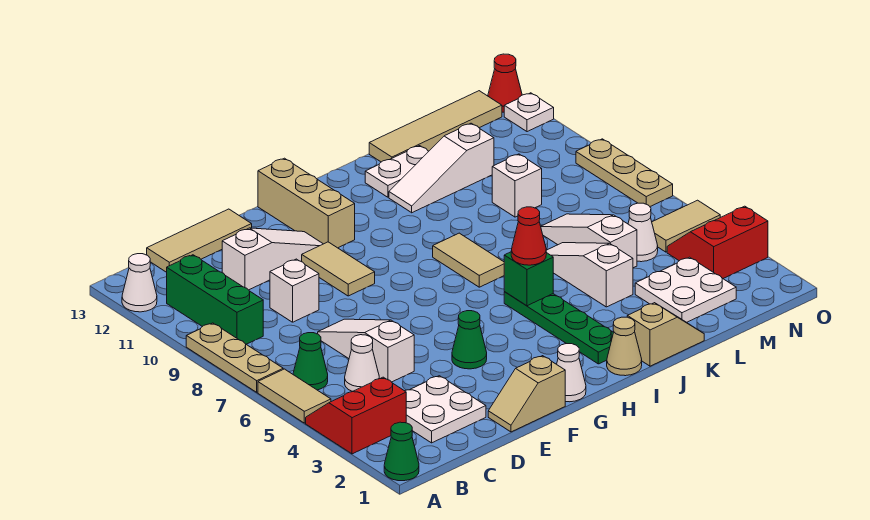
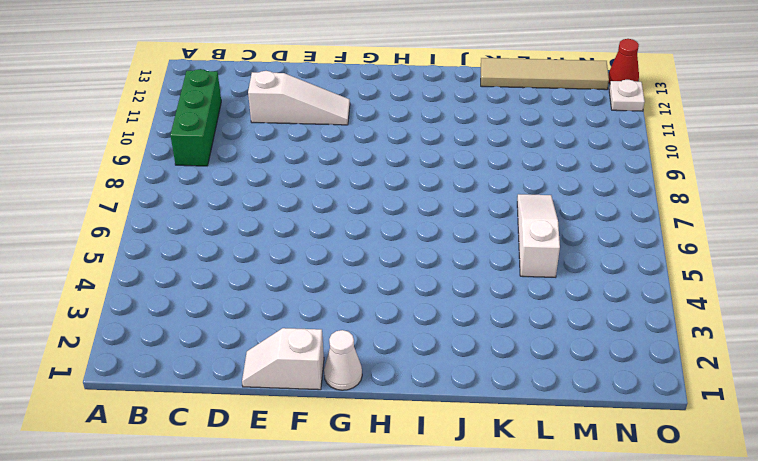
white slope E1:F1 level 1 top F -> tan slope E1:F1 level 1 top F
none -> green cone A1 level 1
none -> red slope A3:B4 level 1 top 3
none -> tan tile A5:A6 level 1
none -> tan plate A7:A9 level 1

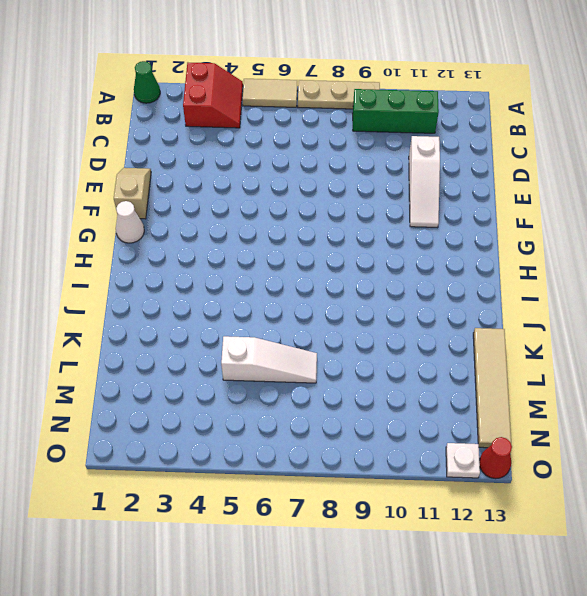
none -> white cone A12 level 1
none -> green cone B6 level 1
none -> white plate C2:D3 level 1
none -> white cone C5 level 1

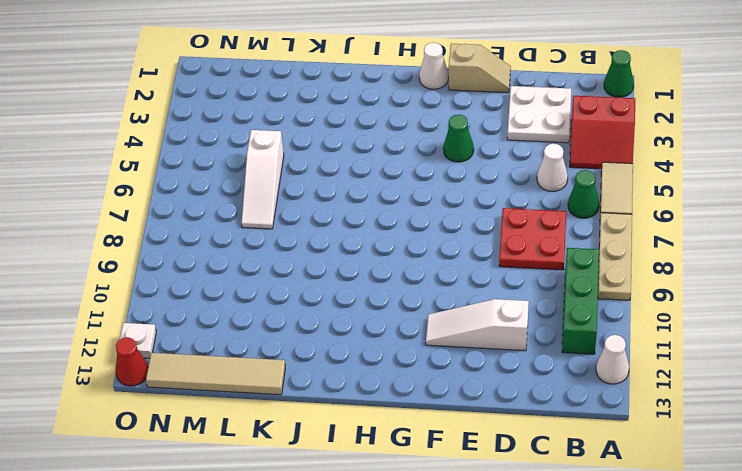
red plate C7:D8 level 1 -> white slope D5:D7 level 1 top 5
none -> tan tile C13:E13 level 1
none -> white brick D9 level 1
none -> tan tile F9:F10 level 1
none -> tan brick G11:G13 level 1

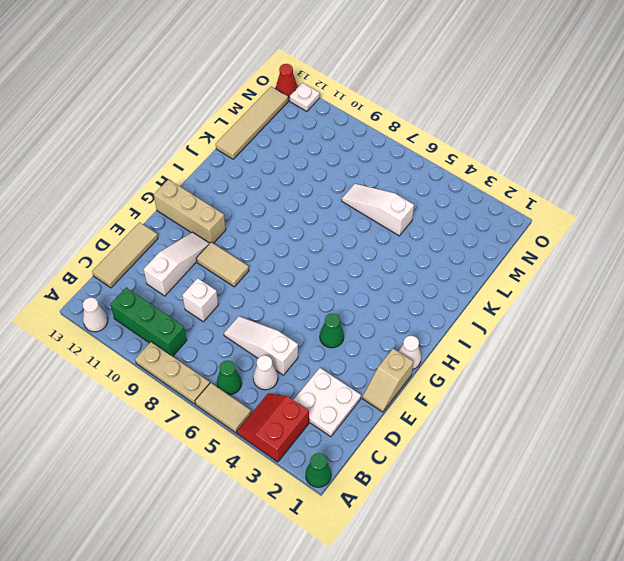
none -> tan cone I1 level 1
none -> green plate I2:I5 level 1
none -> tan tile I7:I8 level 1
none -> tan slope J1:K1 level 1 top J

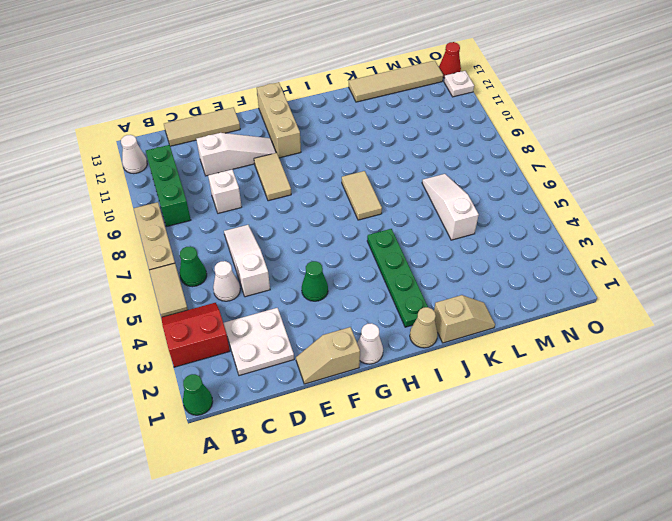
none -> white slope J11:L11 level 1 top L
none -> white plate J12:K12 level 1
none -> white slope K4:K6 level 1 top 4
none -> white plate L2:M3 level 1

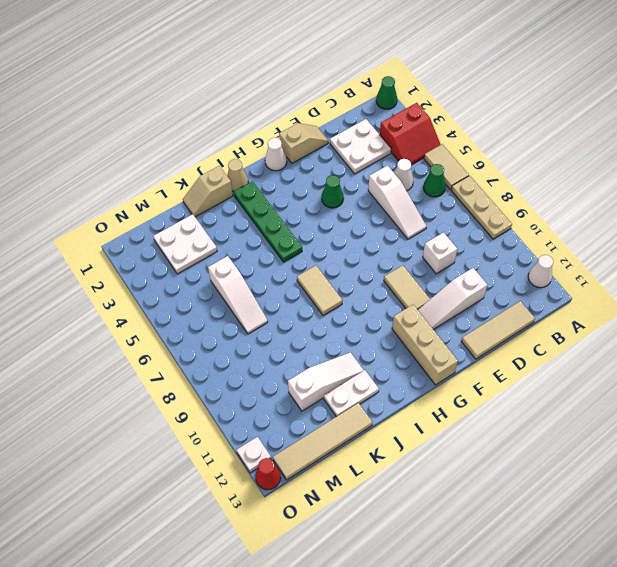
none -> green brick B9:B11 level 1
none -> white slope K4:K6 level 1 top 4
none -> white brick L9 level 1
none -> white cone M5 level 1

